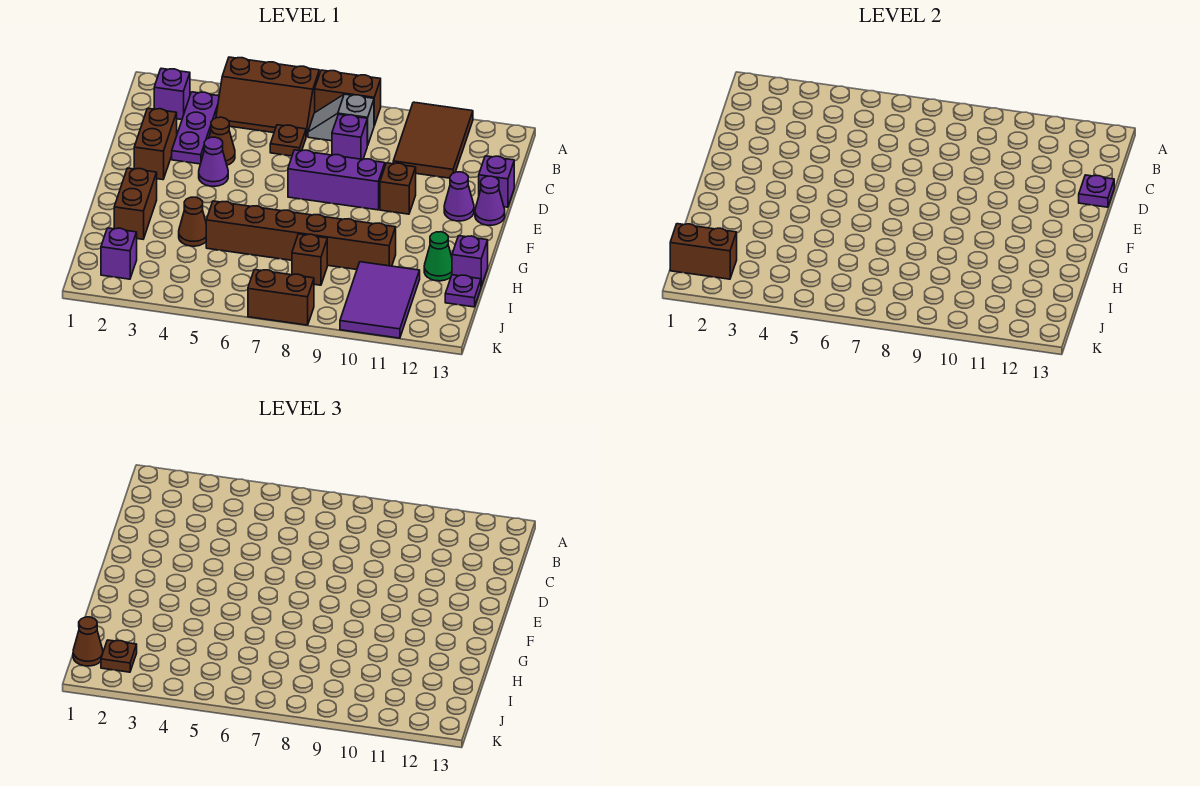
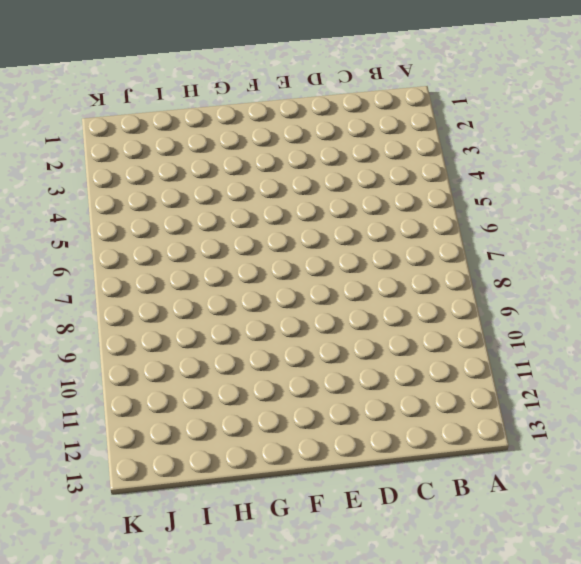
none -> brown slope A4:B6 level 1 top A
none -> brown brick A7:A8 level 1
none -> brown tile A10:C11 level 1
none -> purple brick B2 level 1

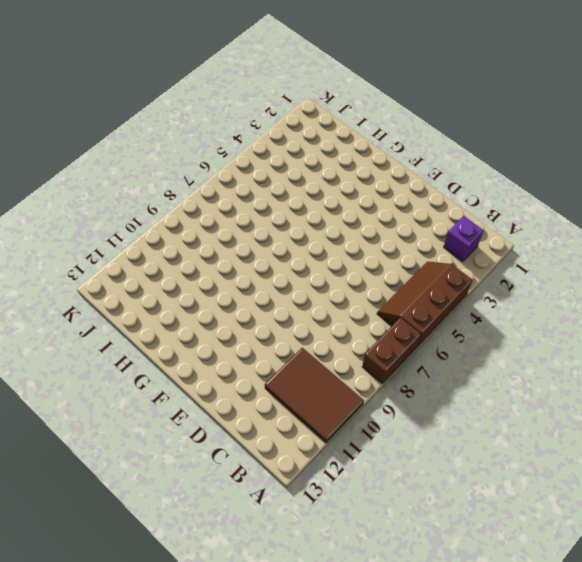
none -> purple plate B3:D3 level 1
none -> grey slope B7:B8 level 1 top 8
none -> brown plate C6 level 1
none -> purple brick C8 level 1

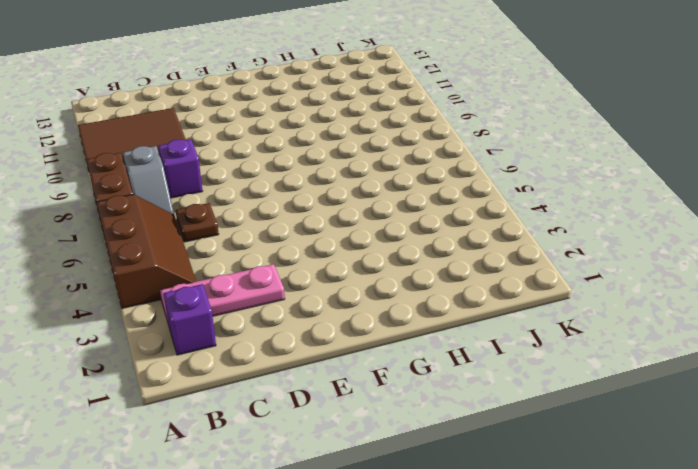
pink plate B3:D3 level 1 -> purple plate B3:D3 level 1
none -> brown brick D2:E2 level 1
none -> brown cone D4 level 1
none -> purple brick D13 level 1
none -> purple cone E4 level 1

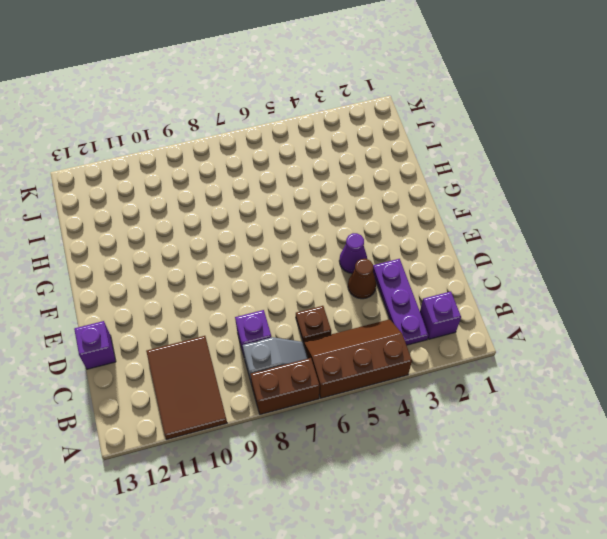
none -> brown brick D2:E2 level 1
none -> purple brick E7:E9 level 1
none -> brown brick E10 level 1
none -> purple cone E12 level 1

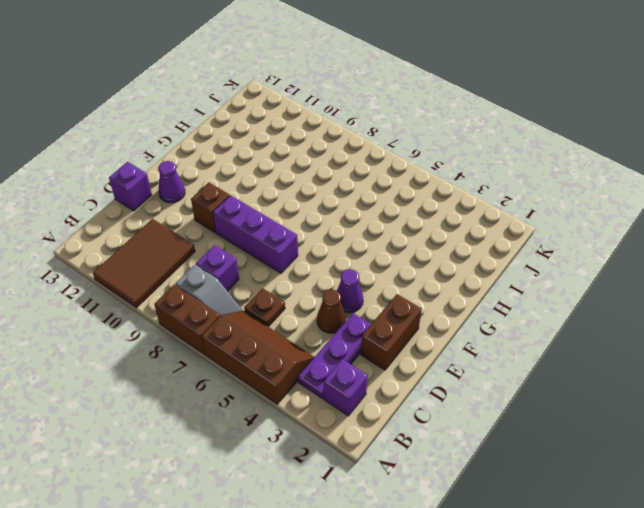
none -> purple cone E13 level 1
none -> brown brick G2:H2 level 1
none -> brown cone H4 level 1
none -> brown brick H5:H10 level 1

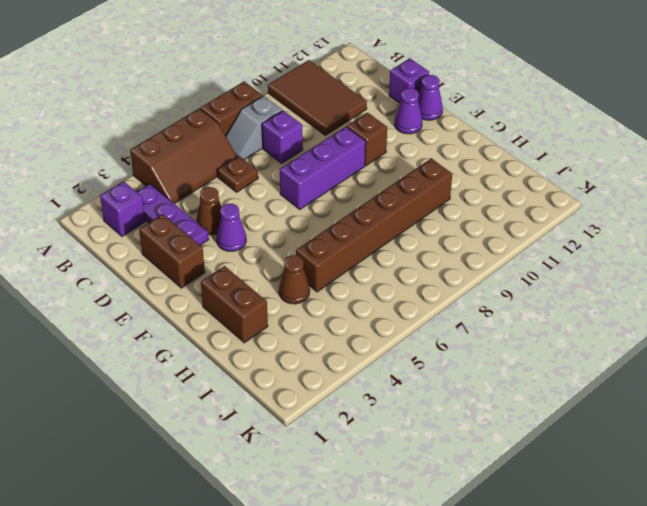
none -> green cone H12 level 1
none -> purple brick H13 level 1
none -> brown brick I8 level 1
none -> purple tile I10:K11 level 1

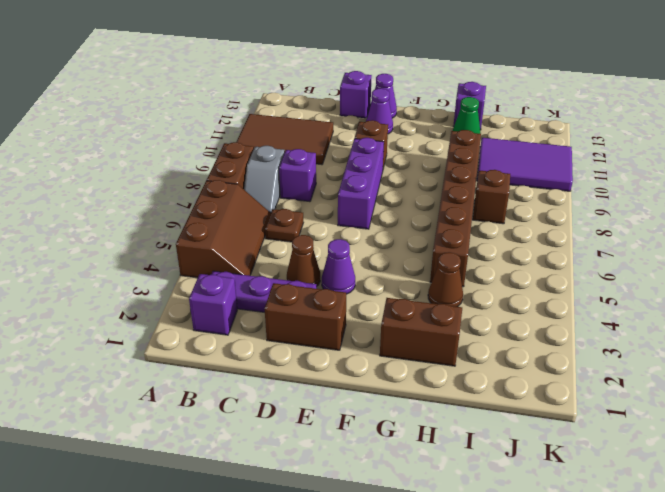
none -> purple plate I13 level 1
none -> purple brick J2 level 1
none -> brown brick K7:K8 level 1
none -> purple plate D13 level 2

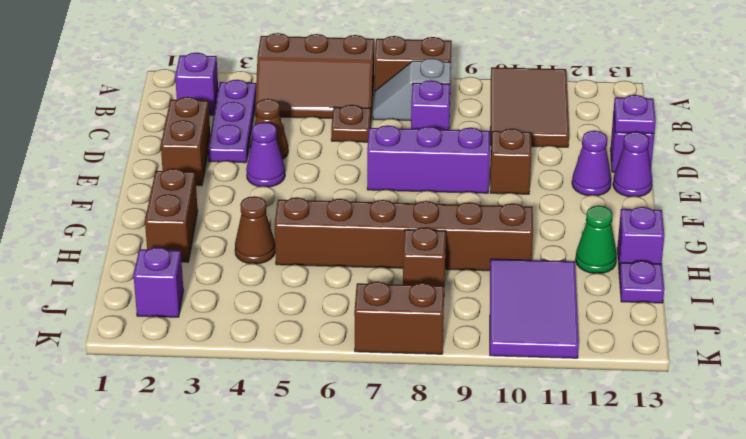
none -> brown brick J1:J2 level 2
none -> brown cone J1 level 3
none -> brown plate J2 level 3

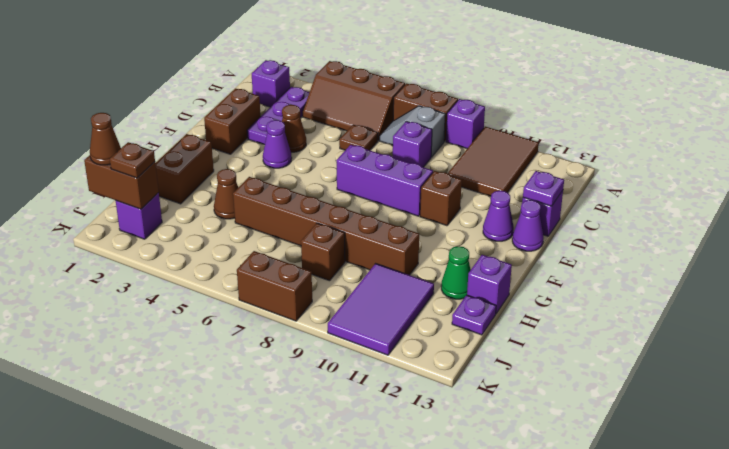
purple brick A9 level 1 -> none

